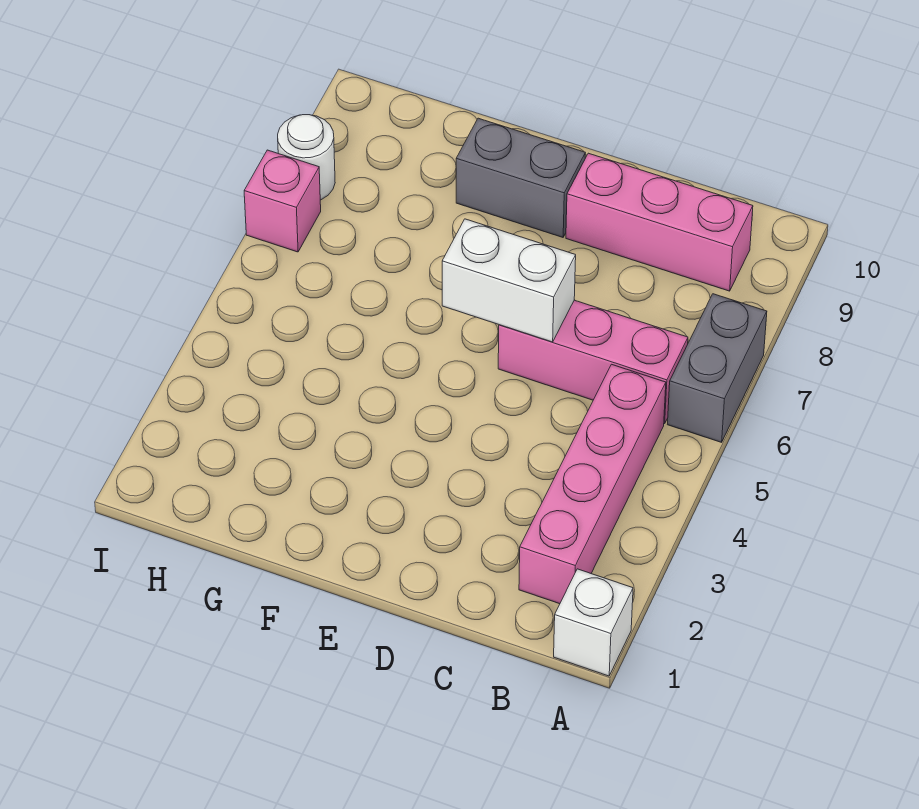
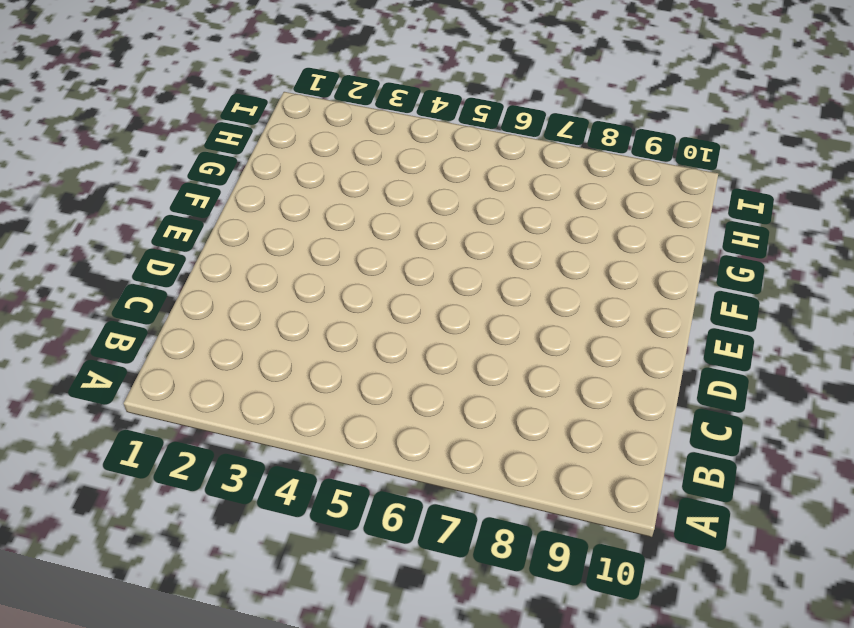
none -> white brick A1 level 1
none -> grey brick A6:A7 level 1

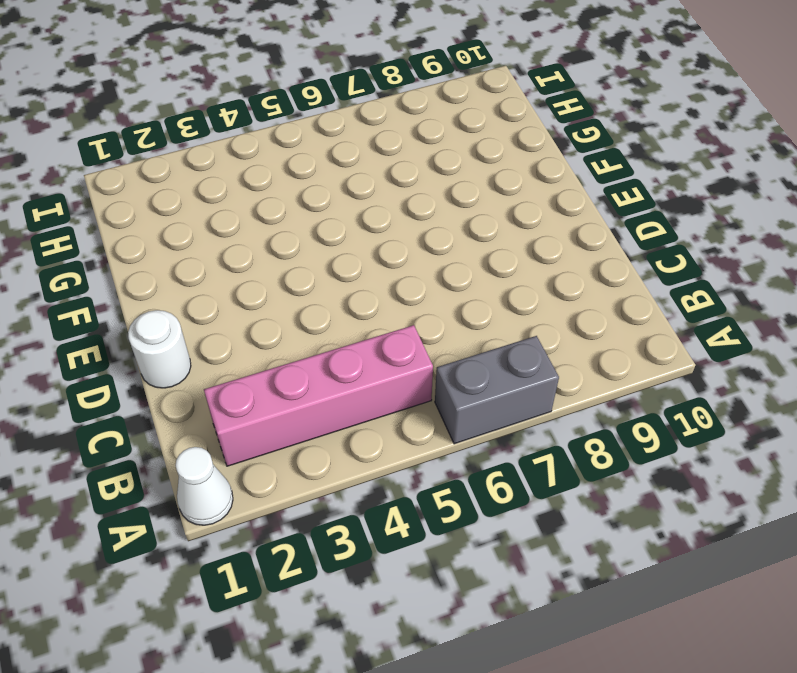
white cone A1 level 1 -> white brick A1 level 1
white round brick D1 level 1 -> white round brick I8 level 1
none -> pink brick B6:D6 level 1
none -> pink brick B9:D9 level 1

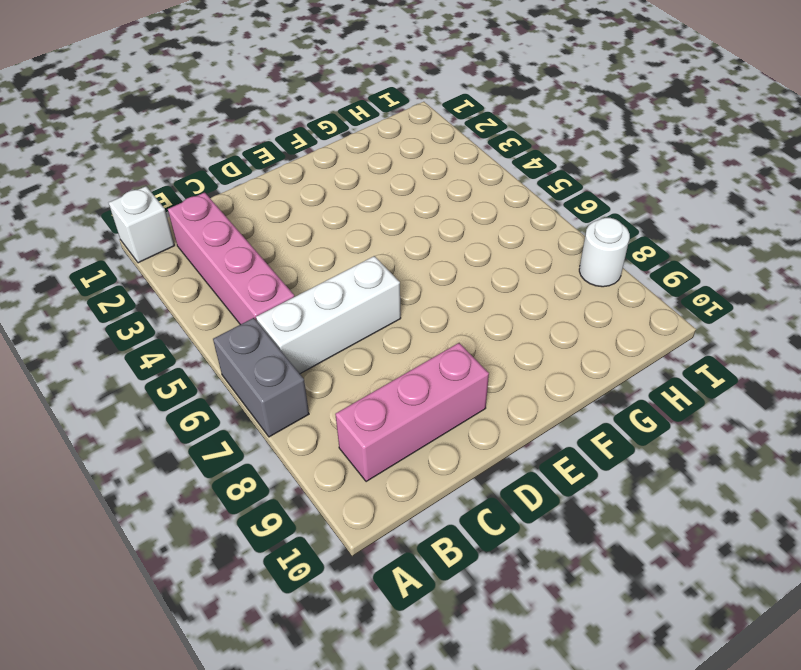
white brick B6:D6 level 1 -> pink brick B6:D6 level 1
none -> grey brick E9:F9 level 1
none -> pink brick I7 level 1

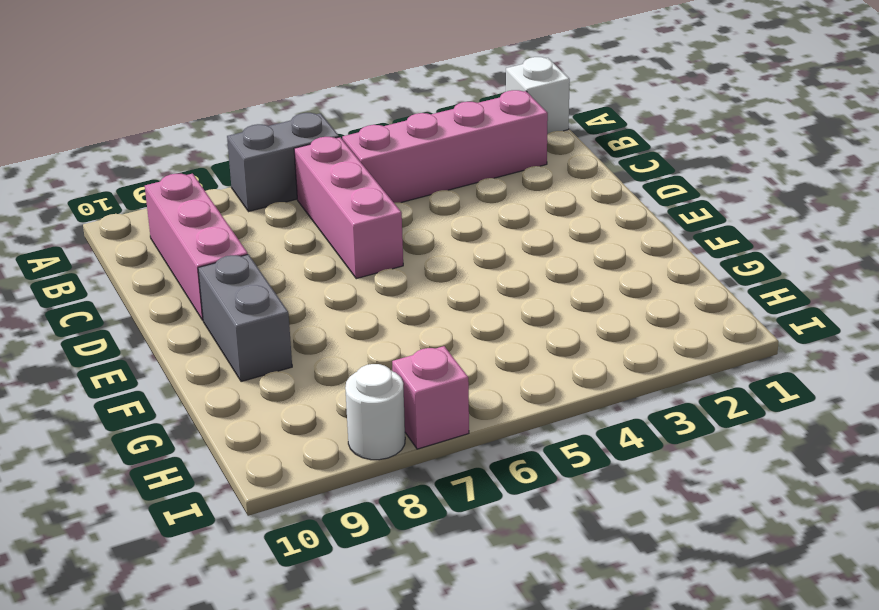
none -> white brick D6:E6 level 2

